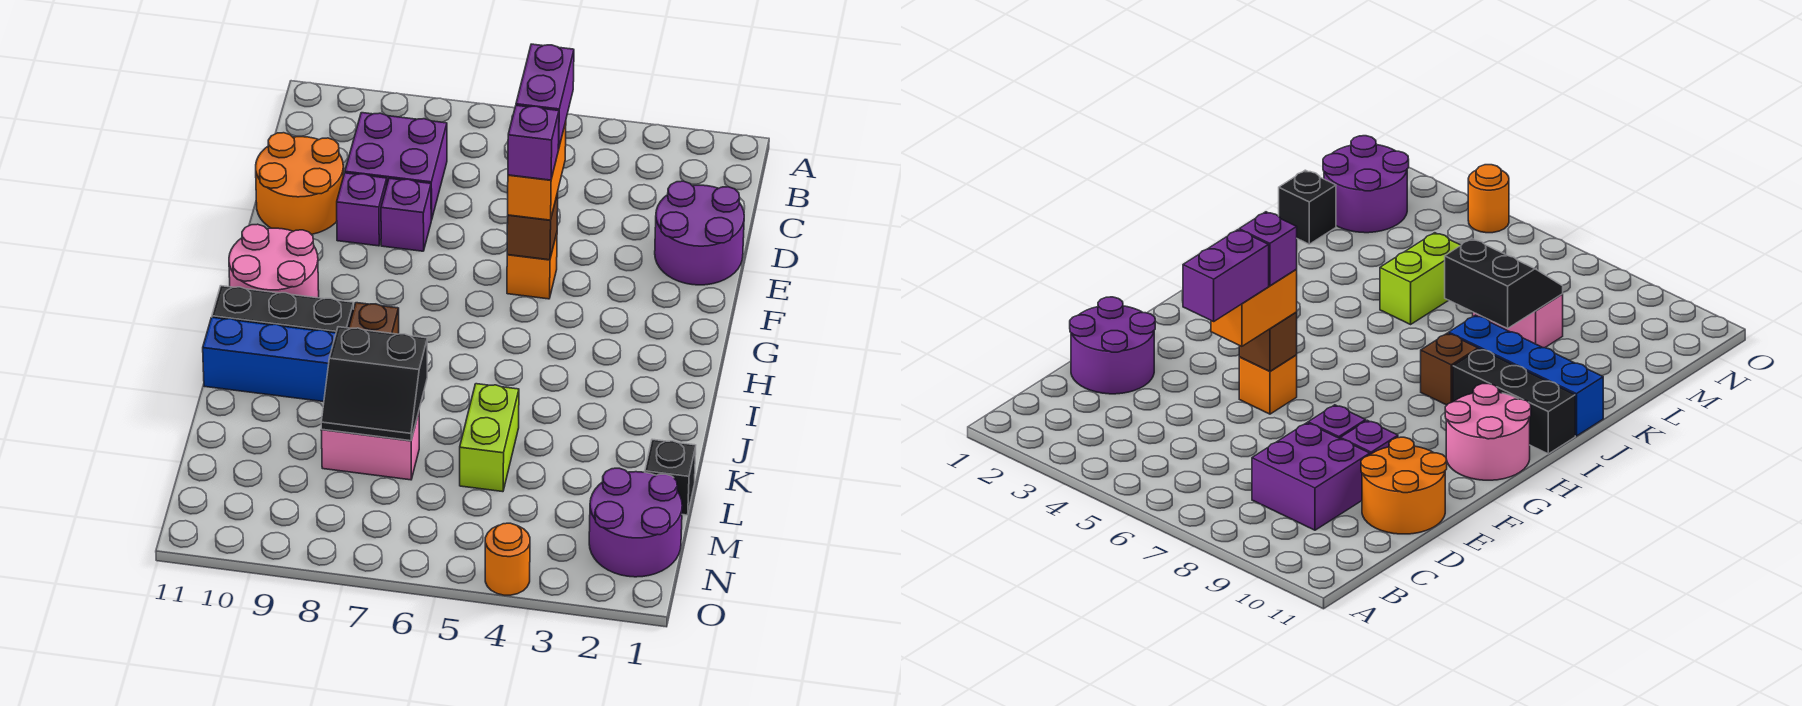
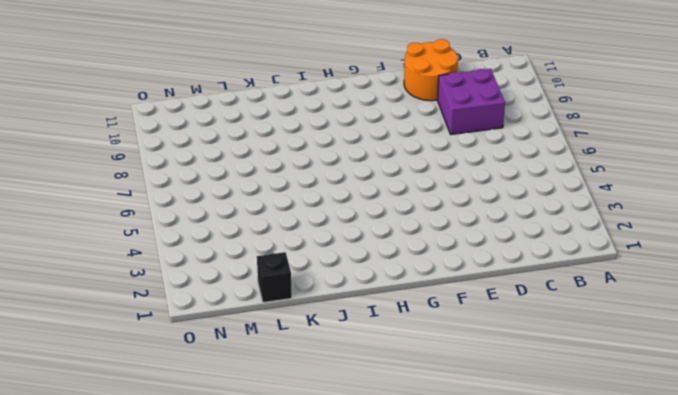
none -> purple round brick D1:E2 level 1
none -> purple brick E8 level 1
none -> purple brick E9 level 1

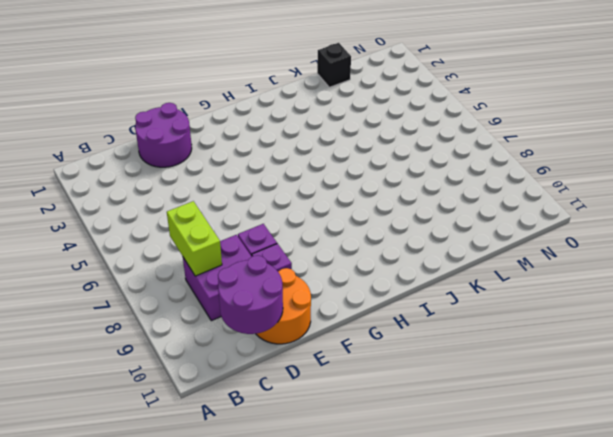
lime brick C7:C8 level 2 -> lime brick K5:L5 level 1
purple round brick C10:D11 level 2 -> purple round brick M1:N2 level 1
none -> orange brick F5 level 1
none -> pink round brick G10:H11 level 1
none -> brown brick I8 level 1

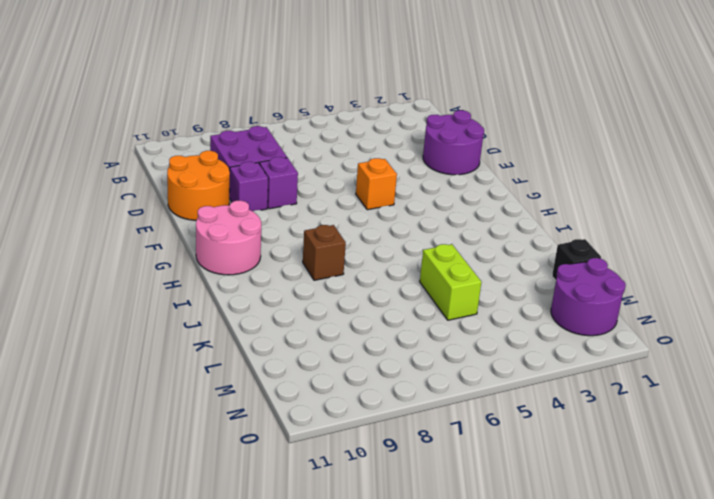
none -> black brick I9:I11 level 1
none -> blue brick J8:J11 level 1
none -> pink brick L7:L8 level 1

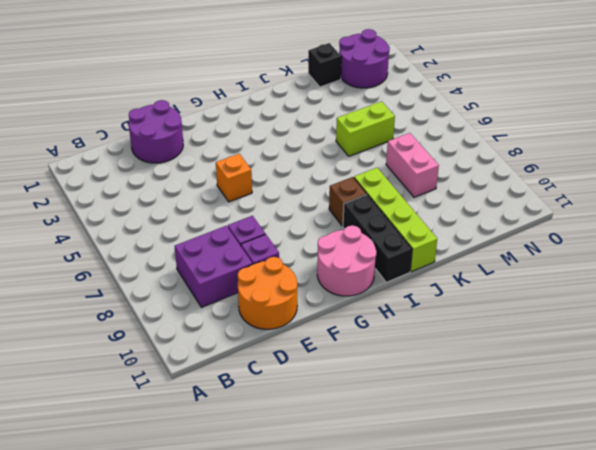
lime brick J8:J11 level 1 -> blue brick J8:J11 level 1
none -> orange round brick O4 level 1
none -> brown brick F5 level 2
none -> black slope K7:L8 level 2 top K

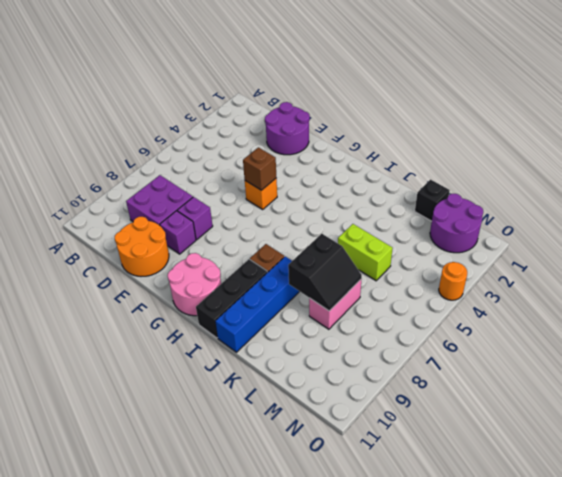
none -> orange brick E5:F5 level 3
none -> purple brick D5:E5 level 4
none -> purple brick F5 level 4

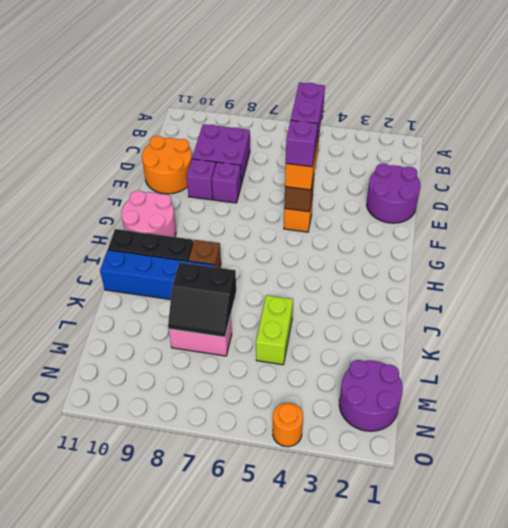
none -> black brick L1 level 1

